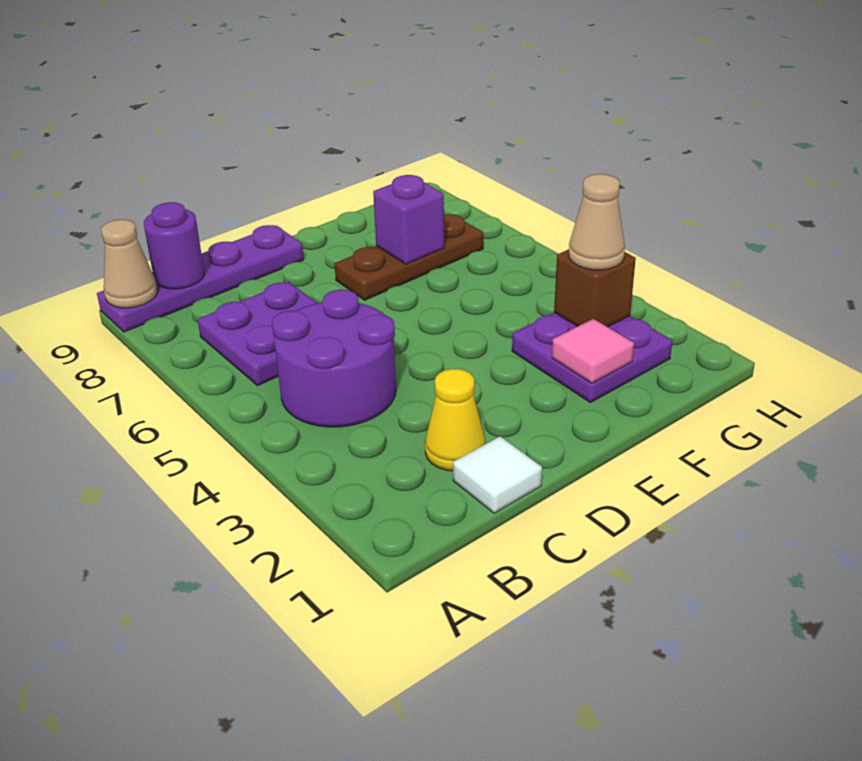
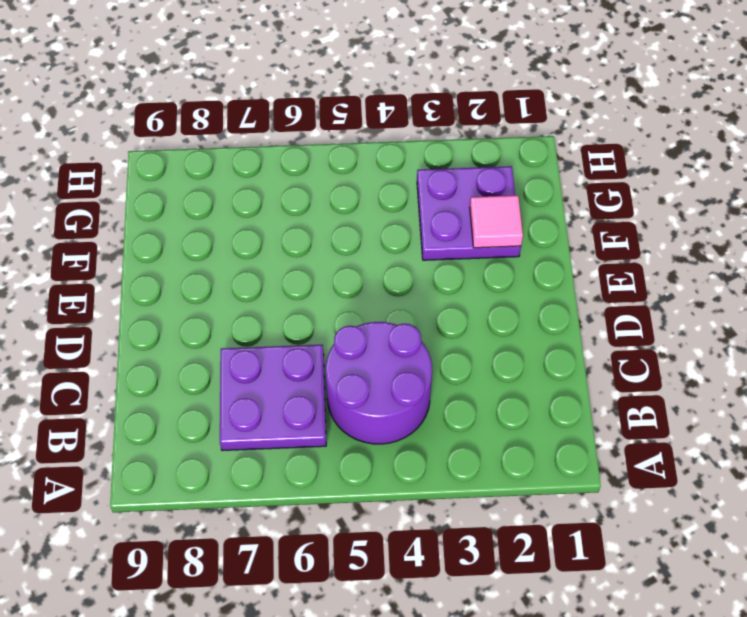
none -> purple plate A9:D9 level 1
none -> white tile C1 level 1
none -> yellow cone C2 level 1

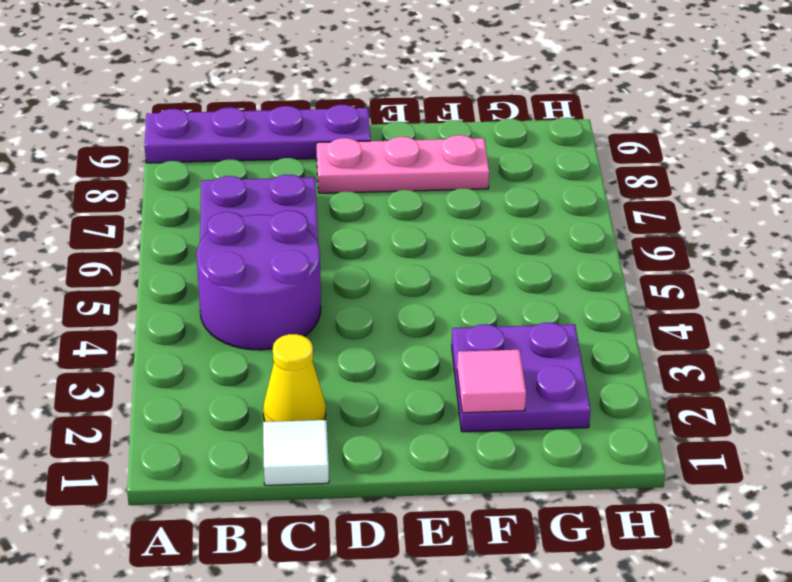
pink plate D8:F8 level 1 -> none
none -> brown plate E7:G7 level 1
none -> tan cone A9 level 2
none -> purple round brick B9 level 2

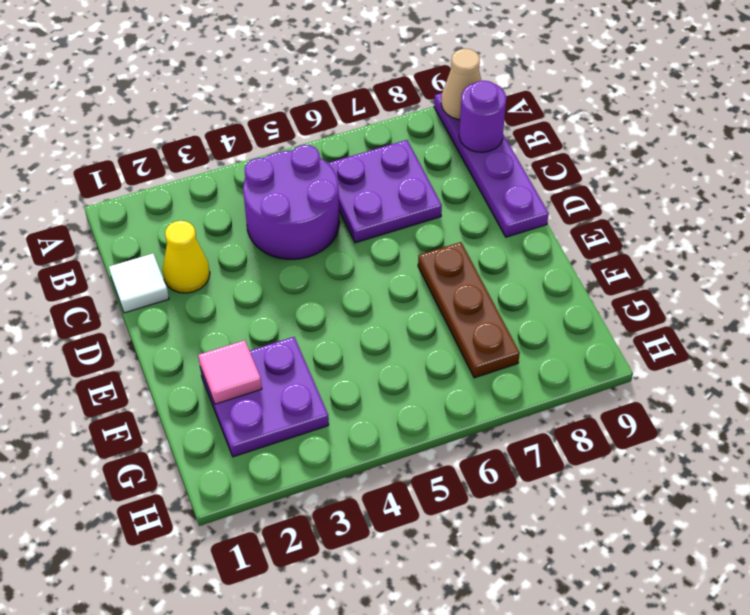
none -> purple brick F7 level 2
none -> brown brick G3 level 2
none -> tan cone G3 level 3

